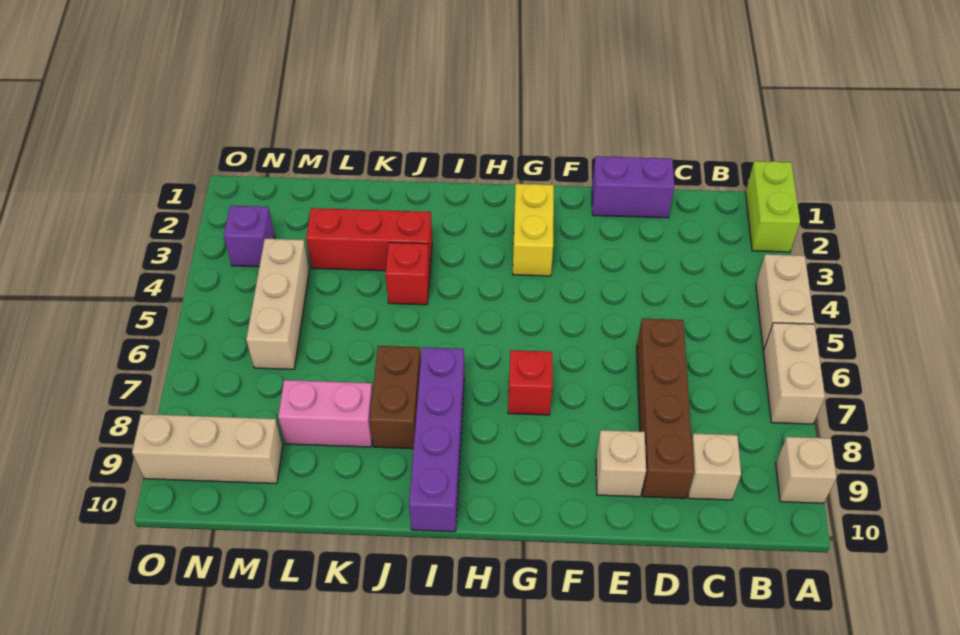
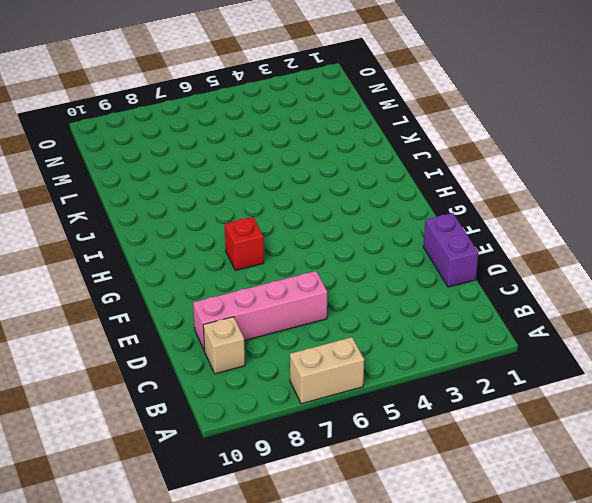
pink brick D6:D9 level 1 -> brown brick D6:D9 level 1
none -> lime brick A1:A2 level 1
none -> tan brick A4:A5 level 1
none -> tan brick A9 level 1

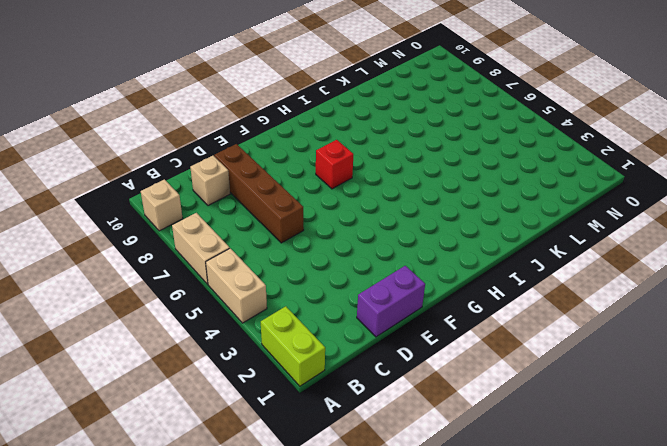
none -> tan brick E9 level 1
none -> yellow brick G2:G3 level 1
none -> purple brick I7:I10 level 1

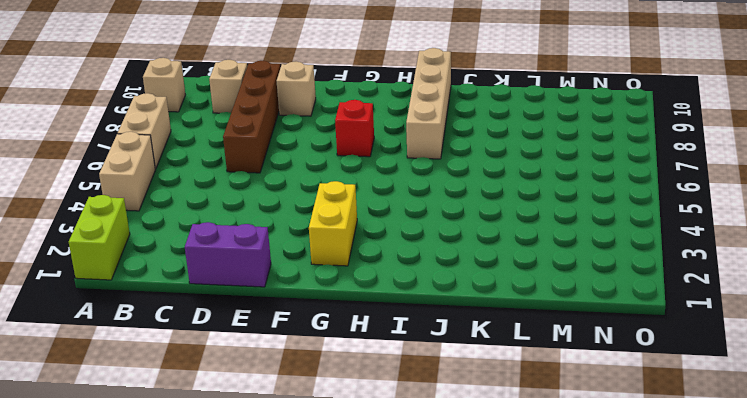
tan brick I7:I10 level 1 -> purple brick I7:I10 level 1
none -> red brick J3:L3 level 1
none -> red brick J4 level 1
none -> brown brick J7:J8 level 1

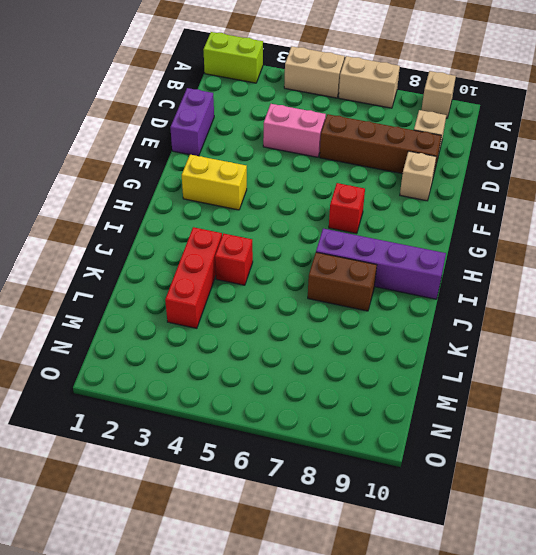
pink brick D4:D5 level 1 -> pink brick K8:L8 level 1
none -> tan brick M4:M6 level 1
none -> tan brick M9:O9 level 1
none -> purple brick N3 level 1

